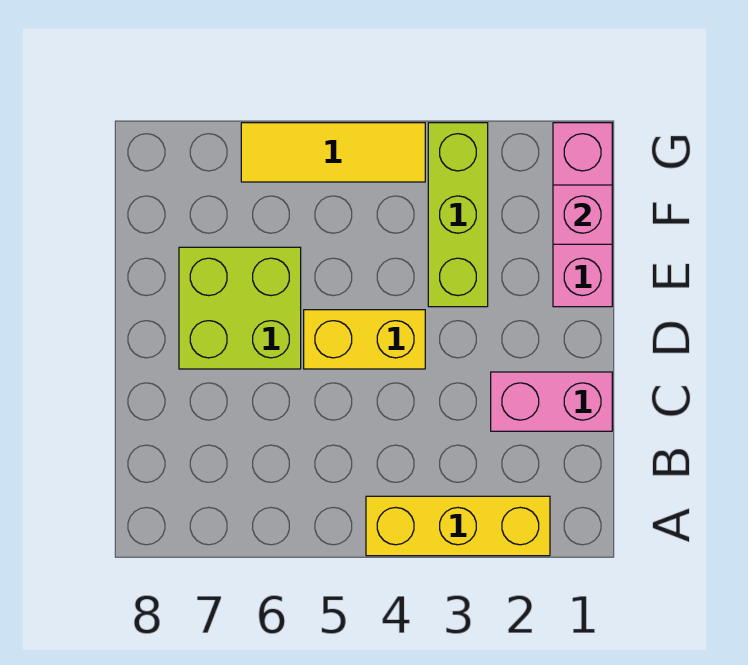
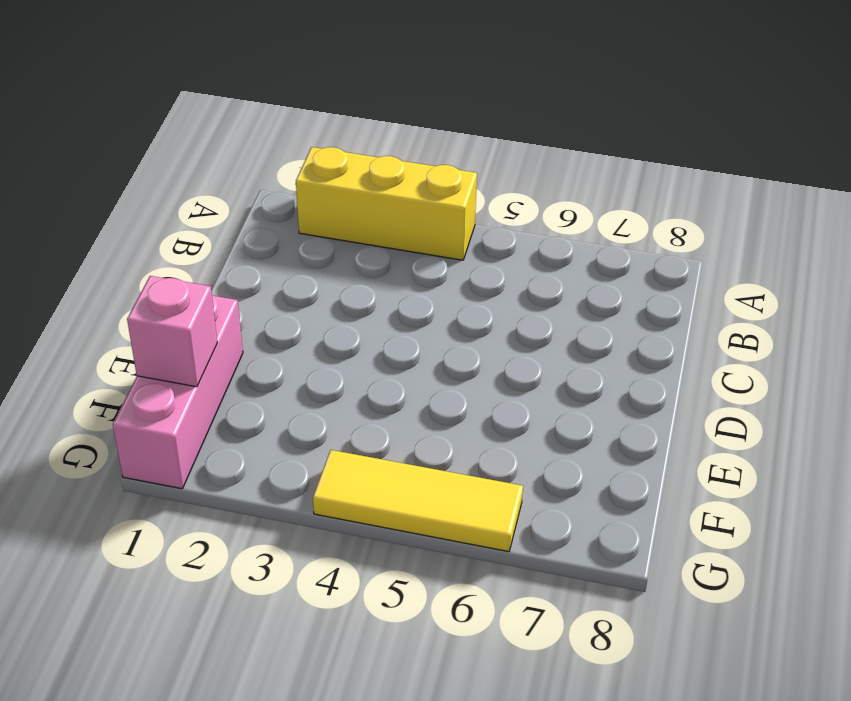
none -> pink brick C1:C2 level 1
none -> yellow brick D4:D5 level 1

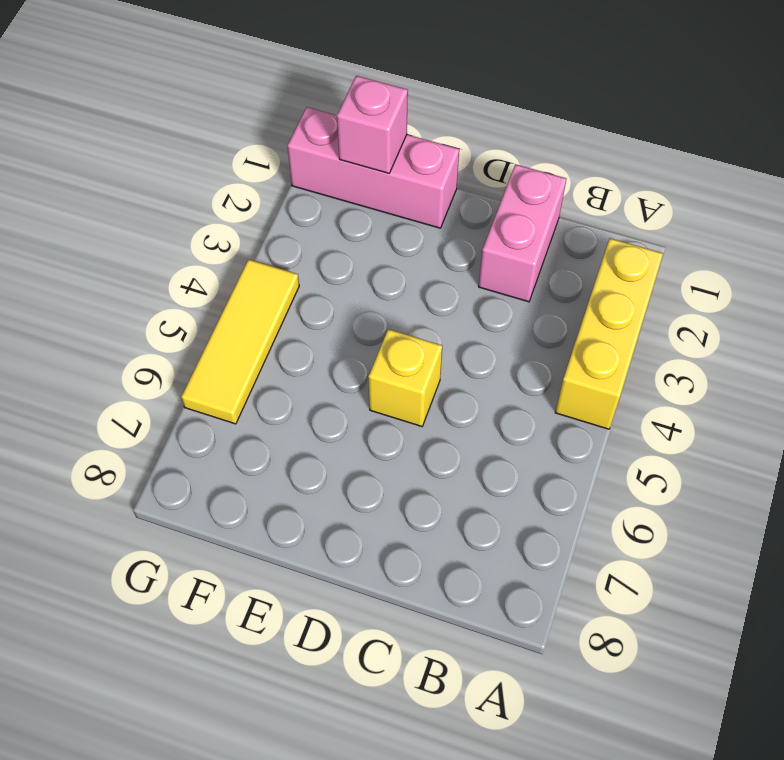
yellow brick D5 level 1 -> yellow brick D4:D5 level 1
none -> lime brick D6:E7 level 1
none -> lime brick E3:G3 level 1

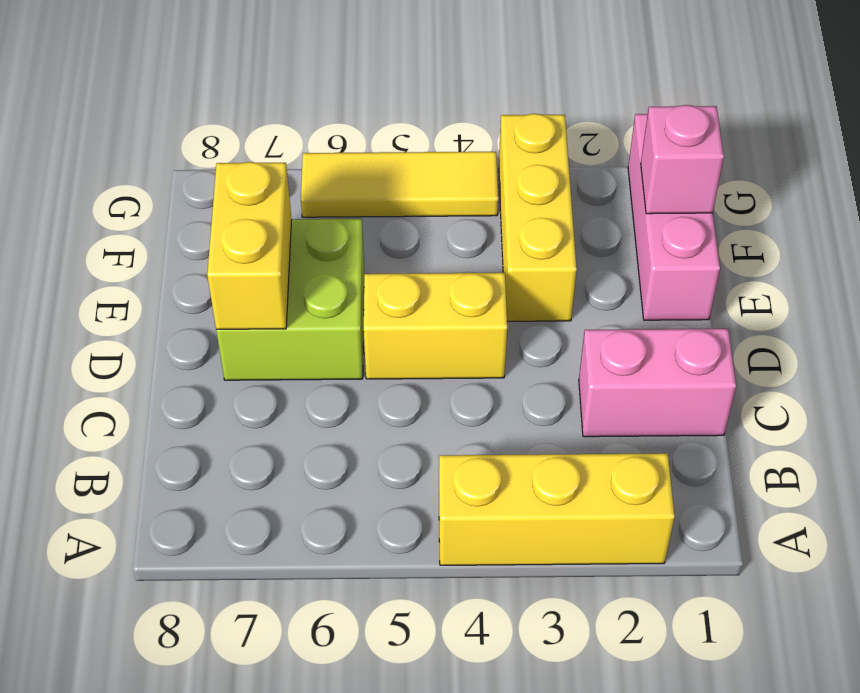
yellow brick D7:E7 level 2 -> none
yellow brick E3:G3 level 1 -> lime brick E3:G3 level 1

